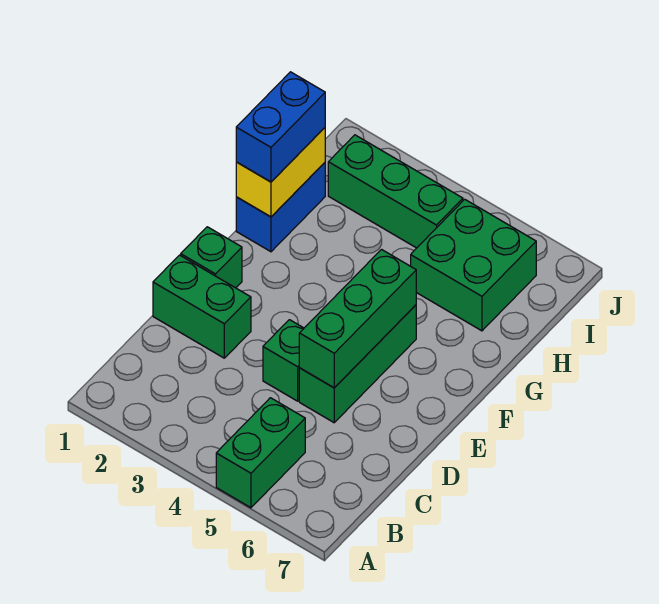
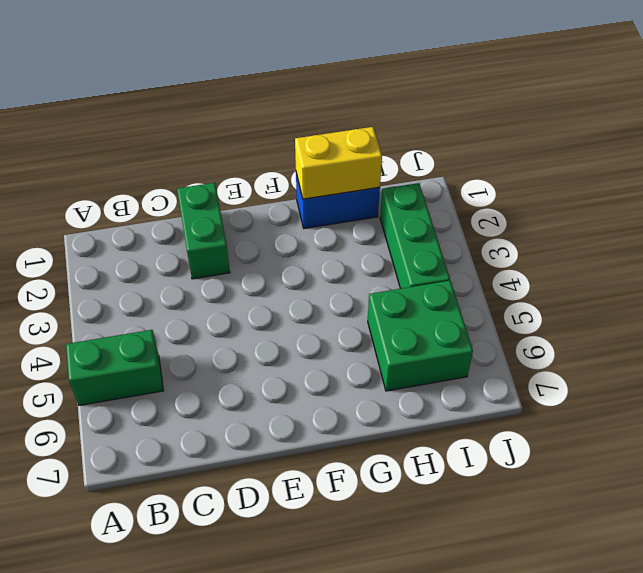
none -> green brick D4 level 1
none -> green brick D5:F5 level 1

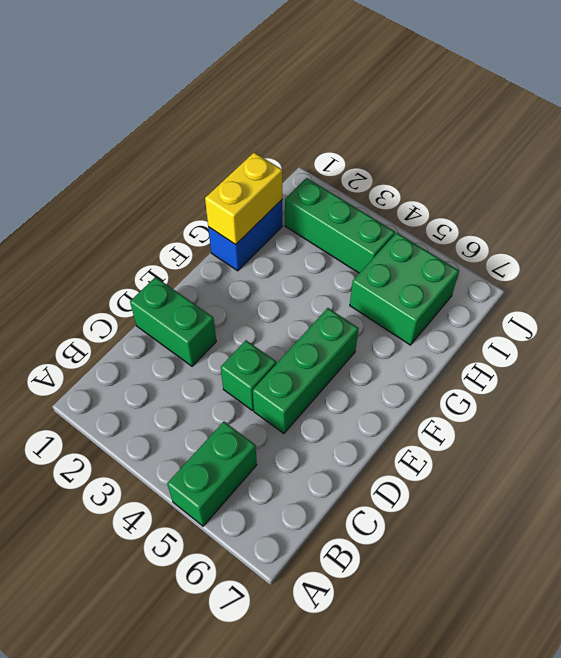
none -> green brick E1 level 1
none -> green brick D5:F5 level 2

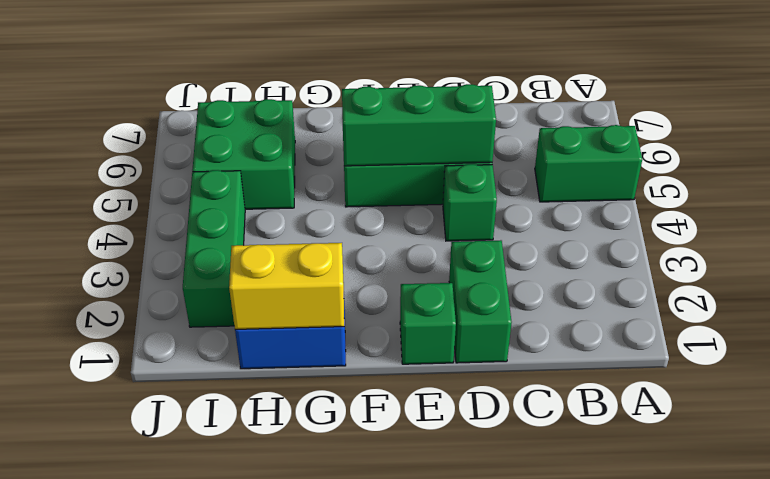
none -> blue brick G1:H1 level 3

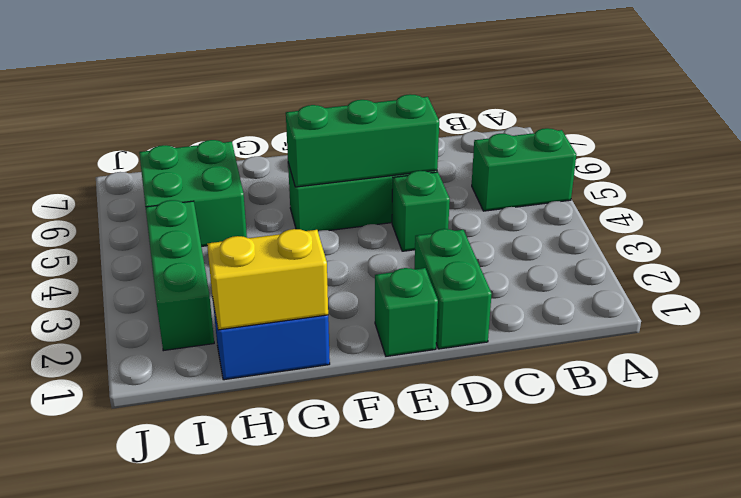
none -> blue brick G1:H1 level 3

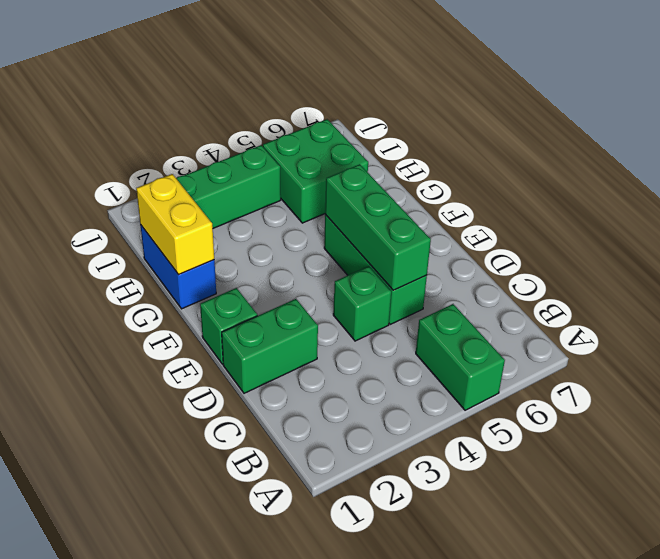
none -> blue brick G1:H1 level 3

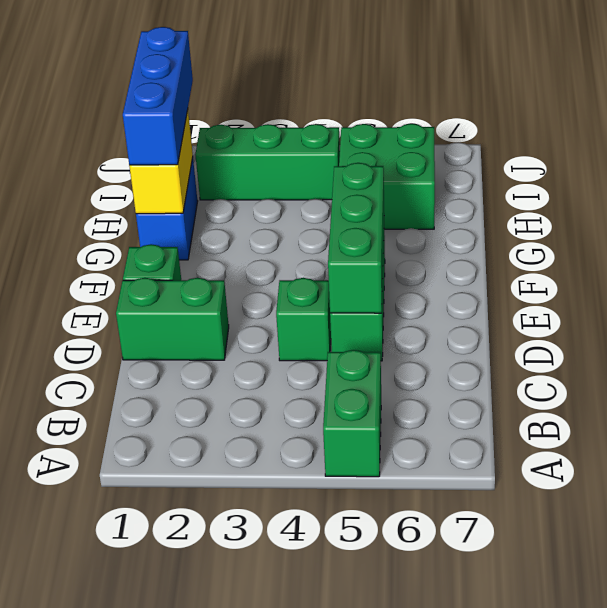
blue brick G1:I1 level 3 -> blue brick G1:H1 level 3

